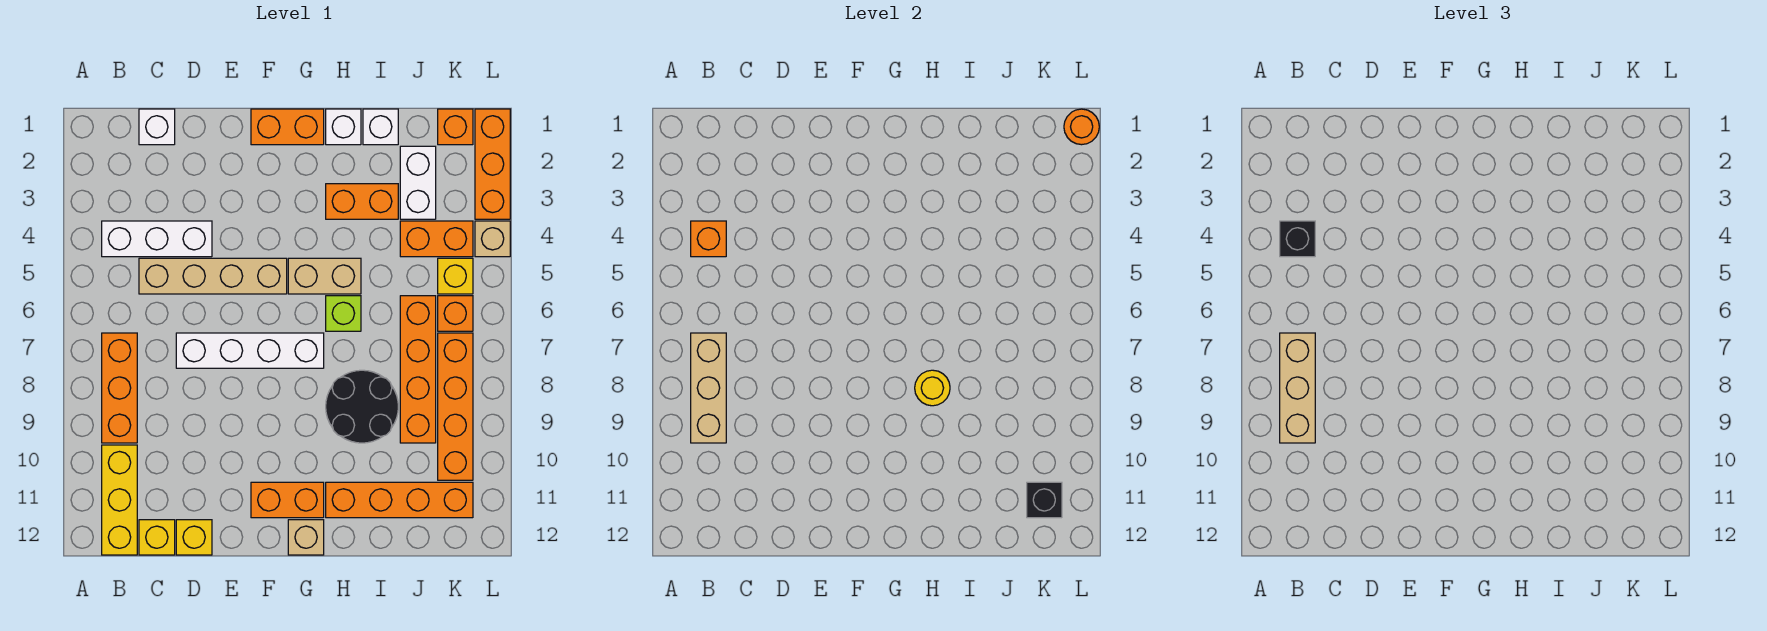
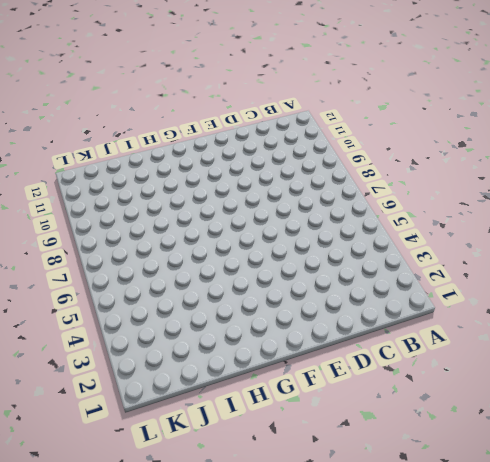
none -> white brick B4:D4 level 1
none -> orange brick B7:B9 level 1
none -> yellow brick B10:B12 level 1
none -> white brick C1 level 1

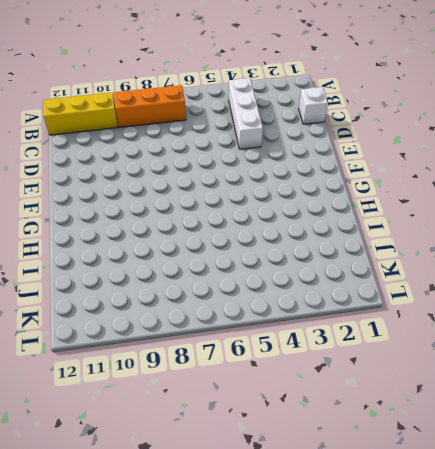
none -> tan brick C5:F5 level 1
none -> yellow brick C12 level 1
none -> white brick D7:G7 level 1
none -> yellow brick D12 level 1

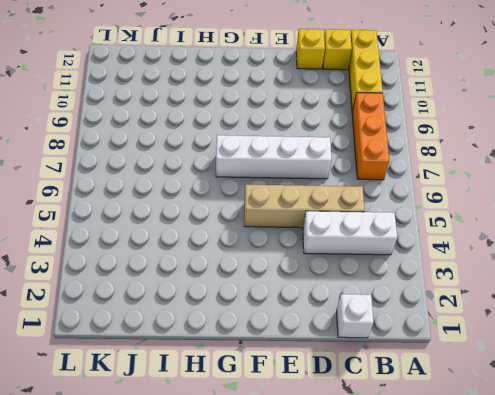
none -> orange brick F1:G1 level 1
none -> orange brick F11:G11 level 1
none -> tan brick G5:H5 level 1
none -> tan brick G12 level 1

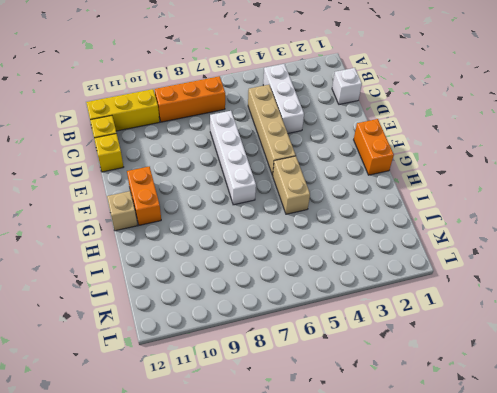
none -> white brick H1 level 1
none -> orange brick H3:I3 level 1
none -> lime brick H6 level 1
none -> black round brick H8:I9 level 1

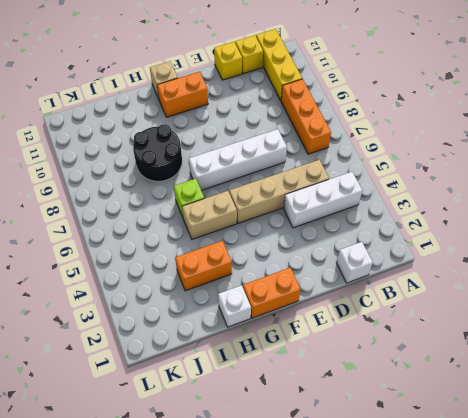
none -> orange brick H11:K11 level 1
none -> white brick I1 level 1
none -> white brick J2:J3 level 1
none -> orange brick J4:K4 level 1

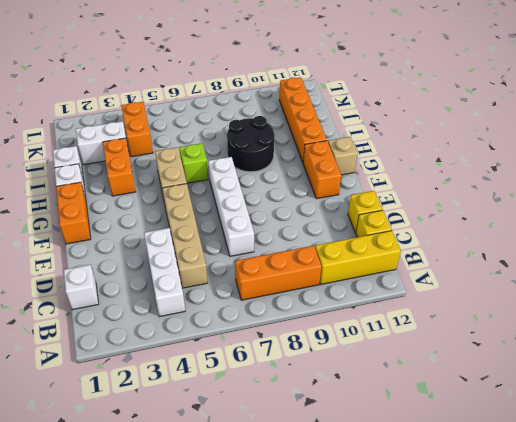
none -> orange brick J6:J9 level 1
none -> orange brick K1 level 1
none -> yellow brick K5 level 1
none -> orange brick K6 level 1

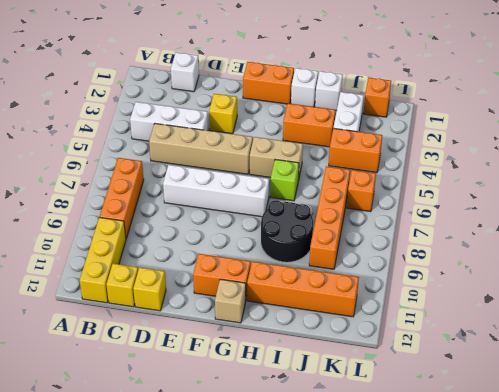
yellow brick E3 level 1 -> yellow brick K5 level 1
none -> orange brick K7:K10 level 1
none -> orange brick L1:L3 level 1
none -> tan brick L4 level 1
none -> orange brick B4 level 2

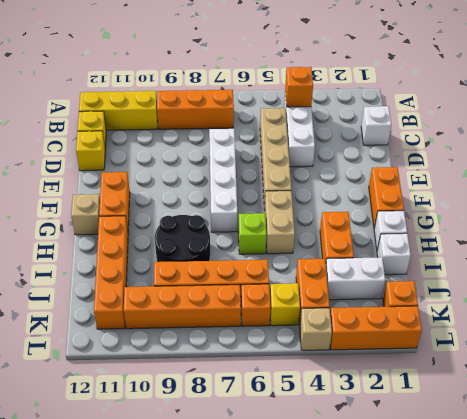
none -> tan brick B7:B9 level 2
none -> yellow round brick H8 level 2
none -> black brick K11 level 2
none -> orange round brick L1 level 2

